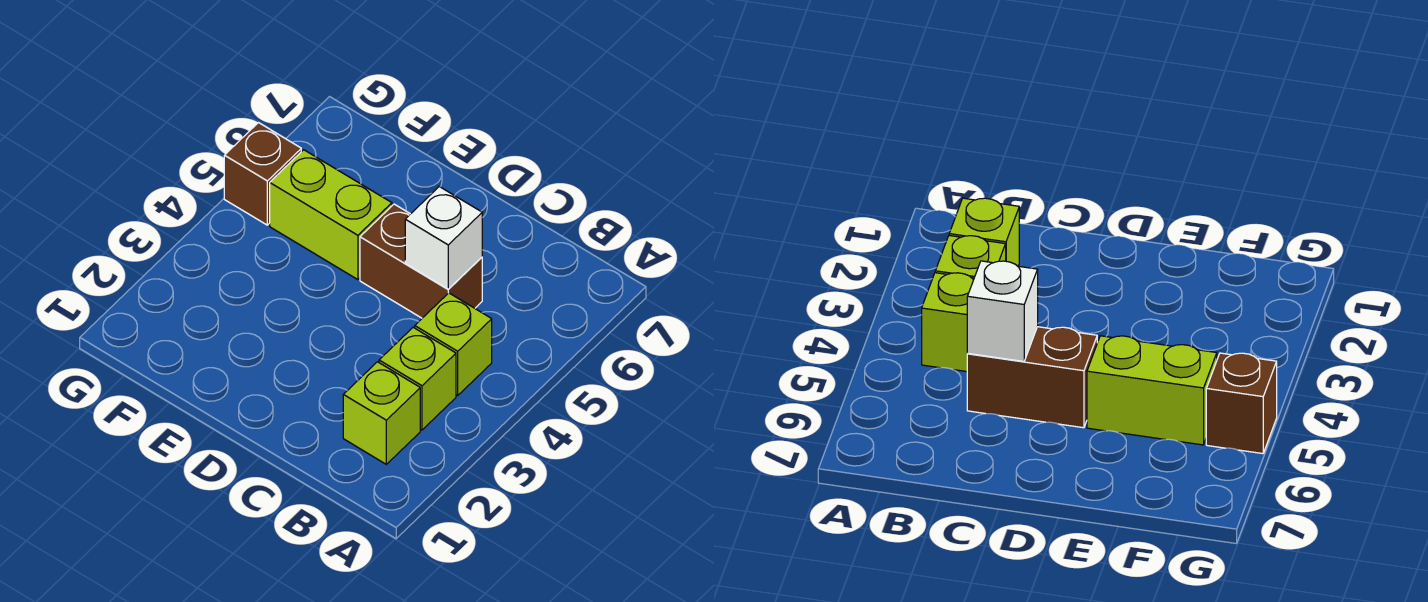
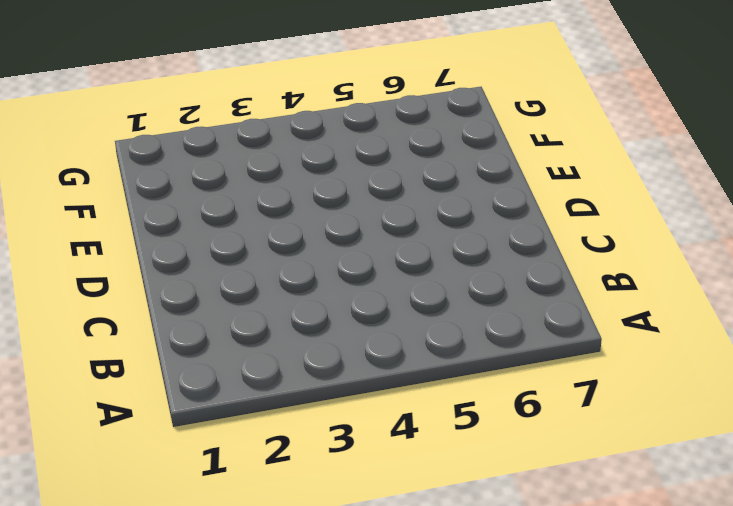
none -> lime brick B2 level 1
none -> lime brick B3 level 1

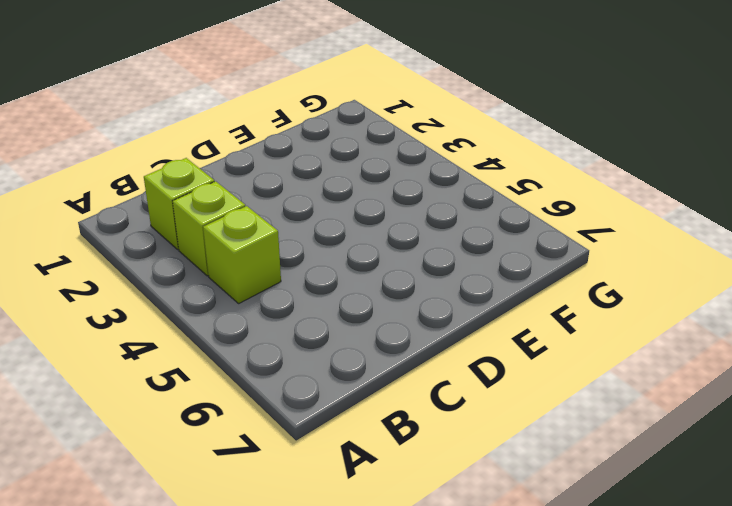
none -> brown brick C5:D5 level 1
none -> lime brick E5:F5 level 1

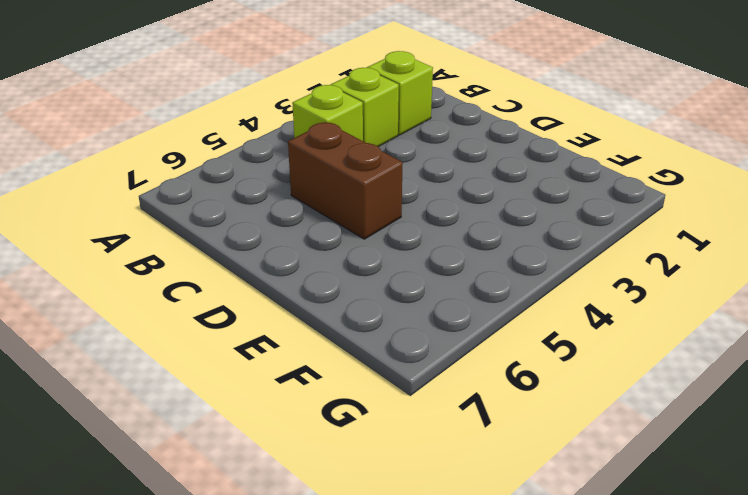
none -> lime brick E5:F5 level 1
none -> brown brick G5 level 1

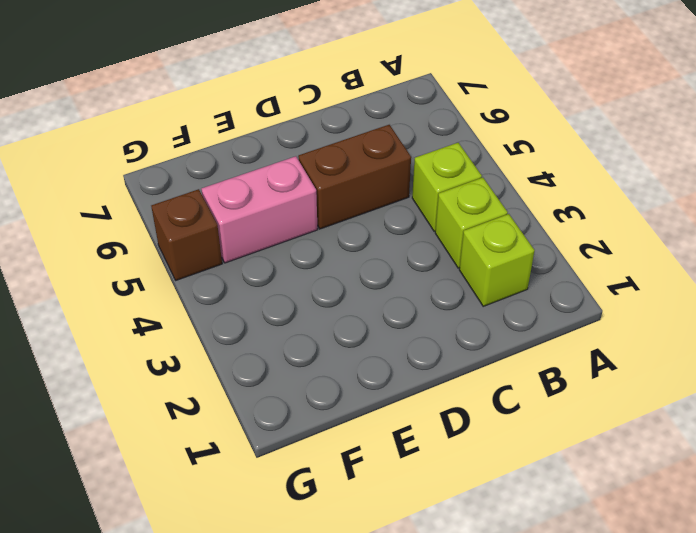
pink brick E5:F5 level 1 -> lime brick E5:F5 level 1
none -> white brick C5 level 2

